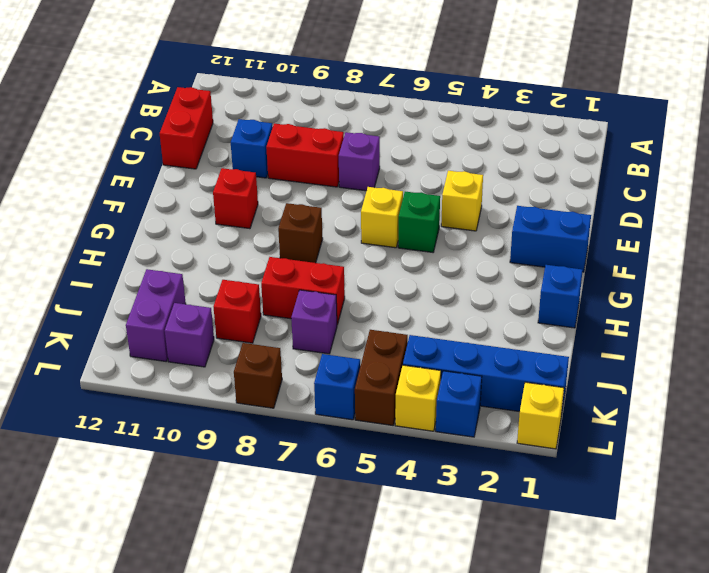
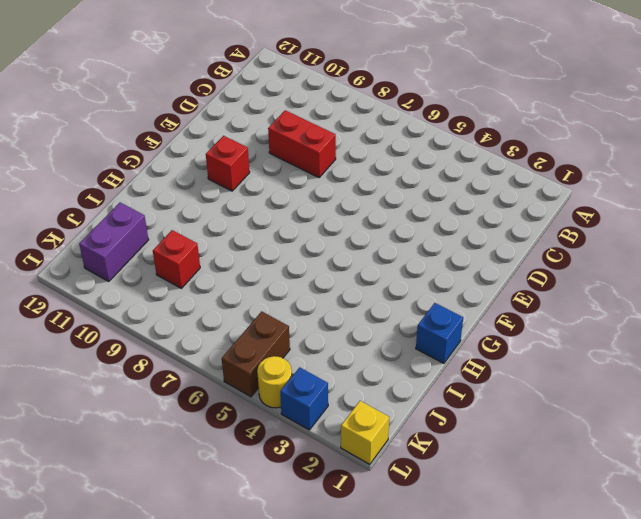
yellow round brick L4 level 1 -> yellow brick L4 level 1
none -> red brick C12:D12 level 1
none -> purple brick D7 level 1
none -> blue brick D10 level 1

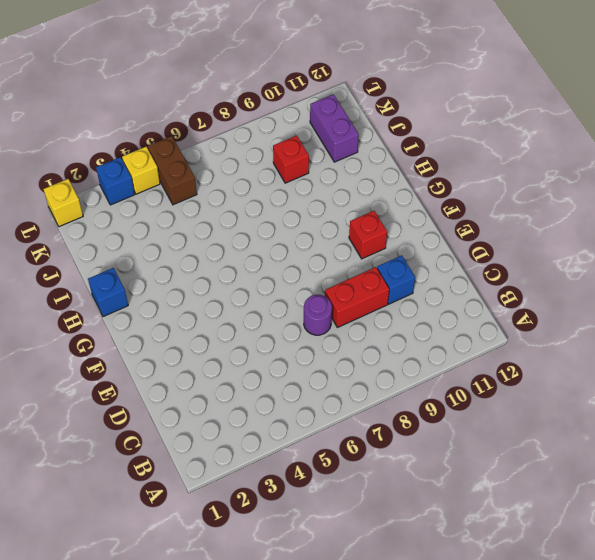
purple round brick D7 level 1 -> purple brick D7 level 1
none -> red brick C12:D12 level 1
none -> yellow brick E4 level 1
none -> blue brick F1:F2 level 1

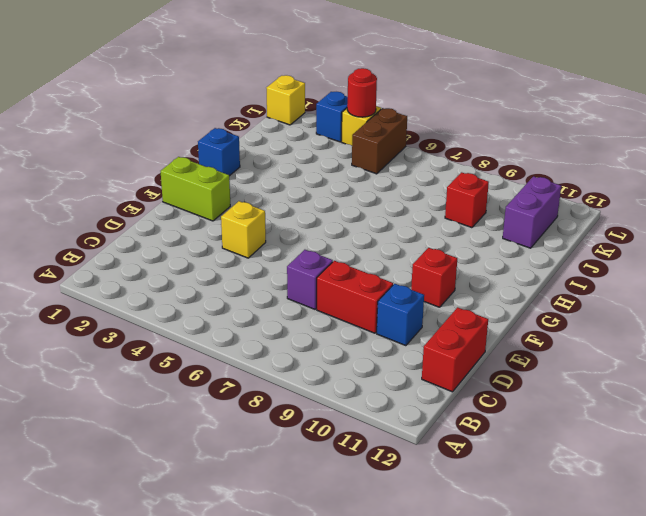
lime brick F1:F2 level 1 -> blue brick F1:F2 level 1
red round brick L4 level 2 -> none
none -> green brick F5 level 1
none -> yellow brick F6 level 1
none -> brown brick G8 level 1

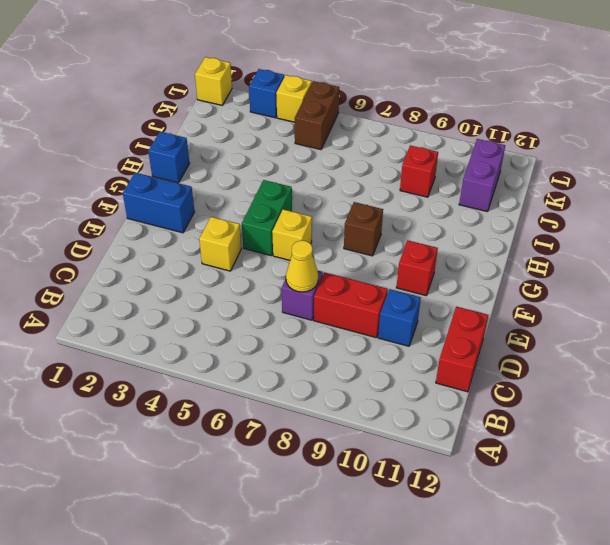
yellow cone D7 level 2 -> none
green brick F5:G5 level 1 -> green brick F5 level 1
none -> red brick I7:I8 level 1
none -> purple brick J7 level 1
none -> blue brick K1:K4 level 1

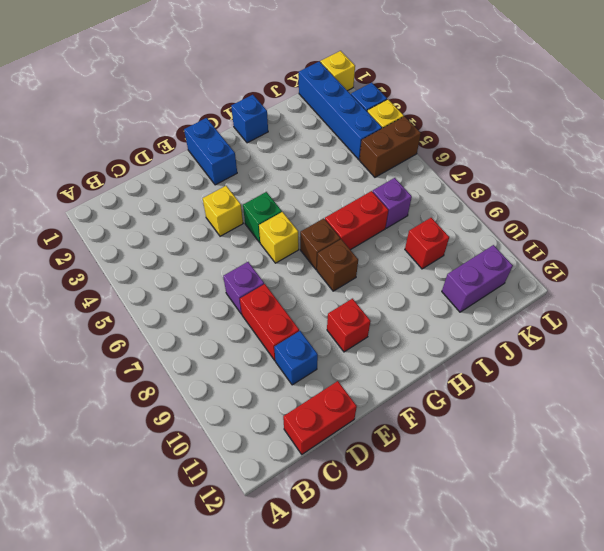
brown brick G7 level 1 -> brown brick L8 level 1
red brick H7:I7 level 1 -> red brick I7:I8 level 1
none -> purple brick K10 level 1
none -> blue brick L6 level 1

